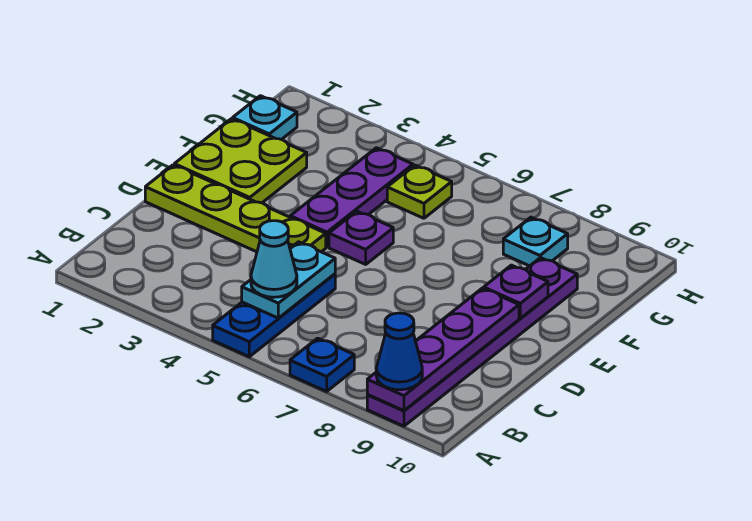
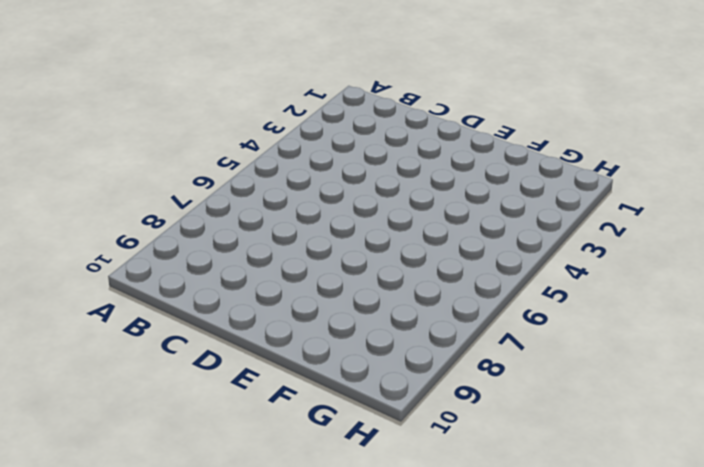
none -> blue plate A5:C5 level 1
none -> blue plate A7 level 1
none -> purple plate A9:F9 level 1

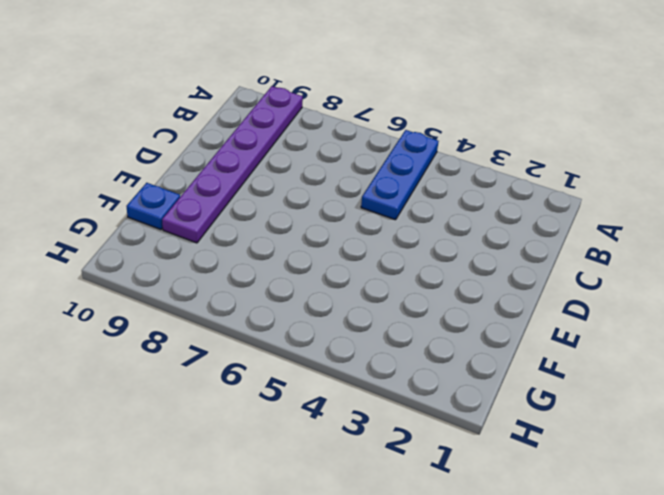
blue plate F10 level 1 -> blue plate A7 level 1
none -> lime plate D1:D4 level 1
none -> lime plate E1:F2 level 1
none -> purple plate E4:G4 level 1

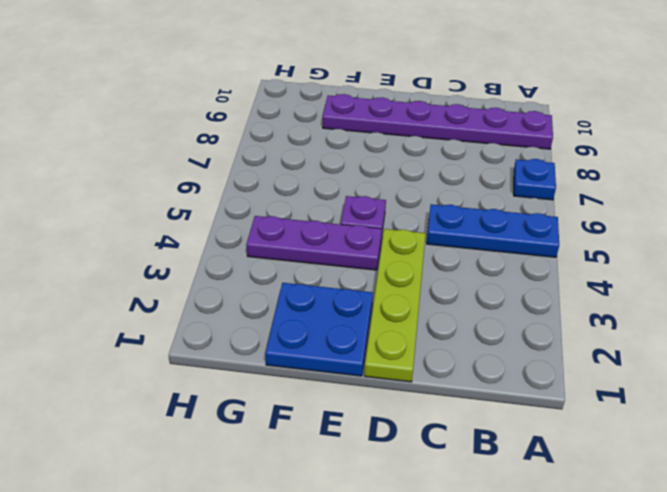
blue plate E1:F2 level 1 -> lime plate E1:F2 level 1
none -> cyan plate G1 level 1
none -> lime plate G5 level 1
none -> cyan plate G8 level 1

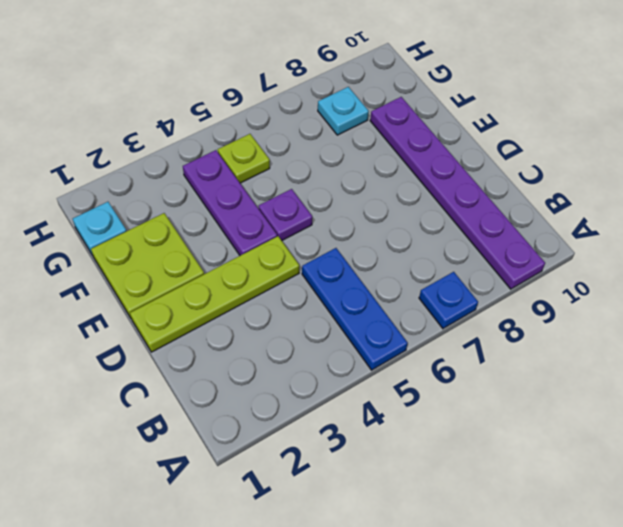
none -> purple plate A9:D9 level 2
none -> cyan plate B5:C5 level 2
none -> purple plate E9 level 2

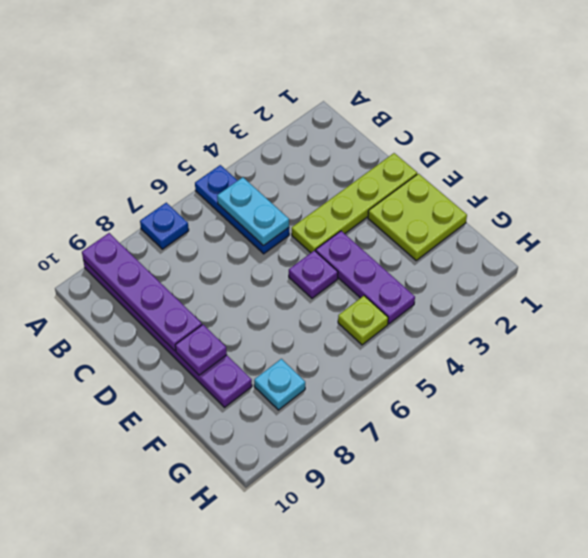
none -> cyan plate G1 level 1
none -> blue cone A9 level 3
none -> cyan cone B5 level 3

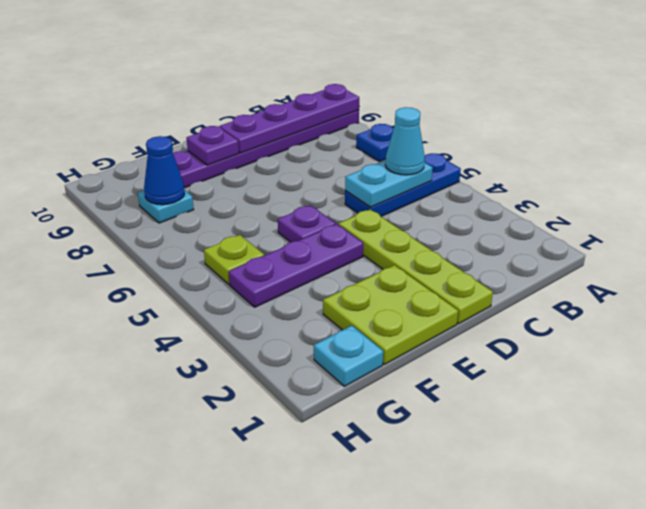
blue cone G8 level 2 -> blue cone A9 level 3

